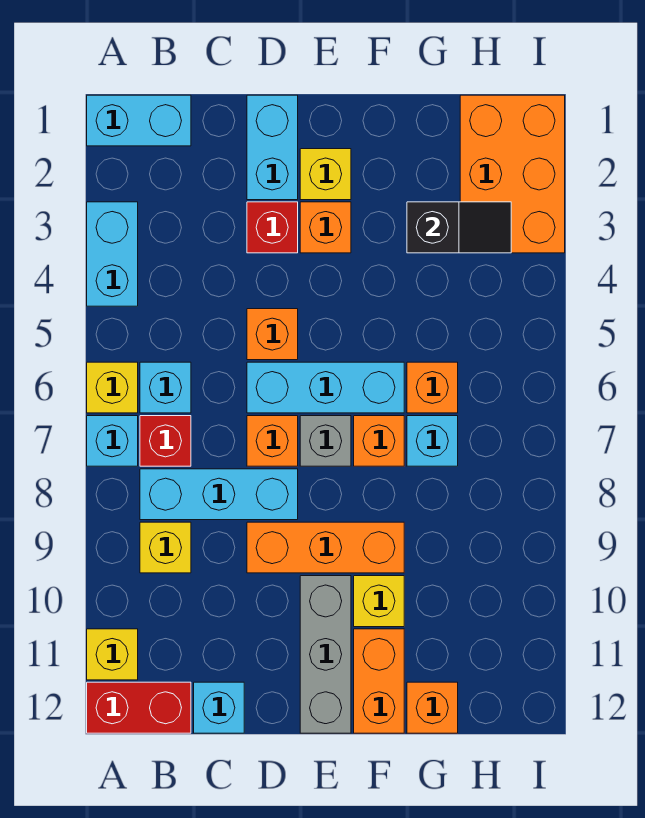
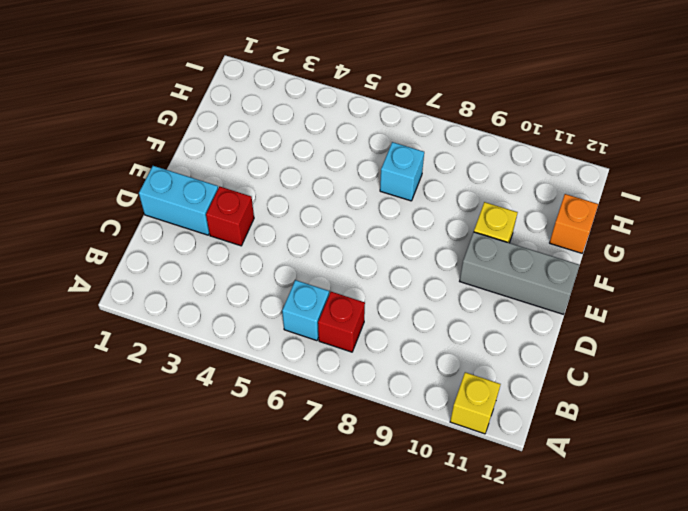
none -> cyan brick A1:B1 level 1
none -> cyan brick A3:A4 level 1
none -> yellow brick A6 level 1

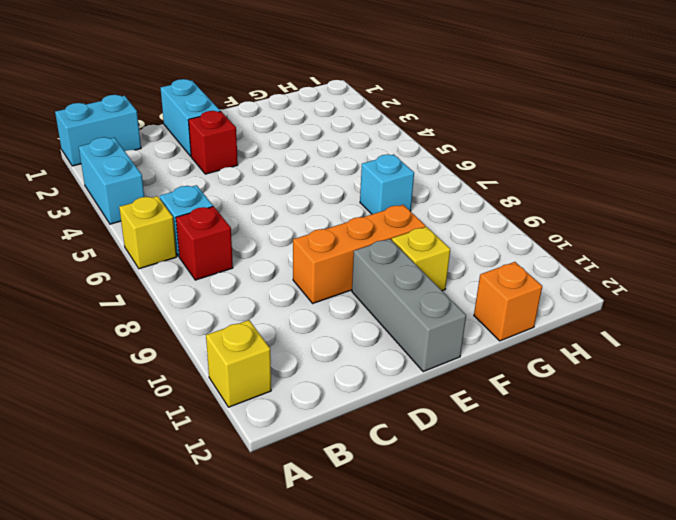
none -> cyan brick A7 level 1
none -> red brick A12:B12 level 1
none -> cyan brick B8:D8 level 1

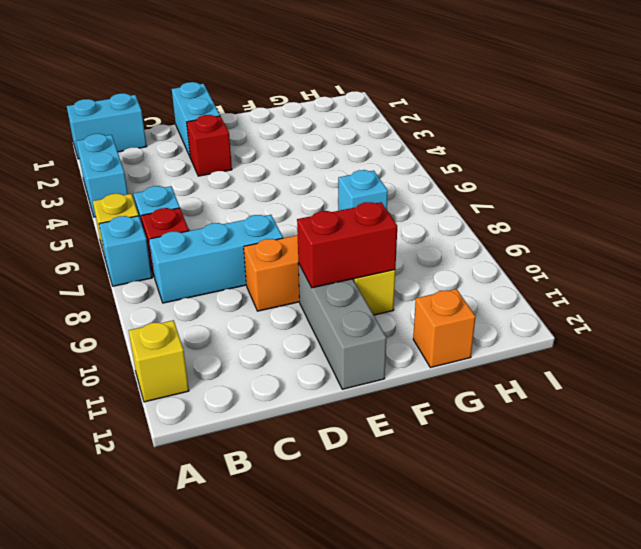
red brick E10:F10 level 2 -> red brick A12:B12 level 1
none -> yellow brick B9 level 1
none -> cyan brick C12 level 1
none -> orange brick D5 level 1

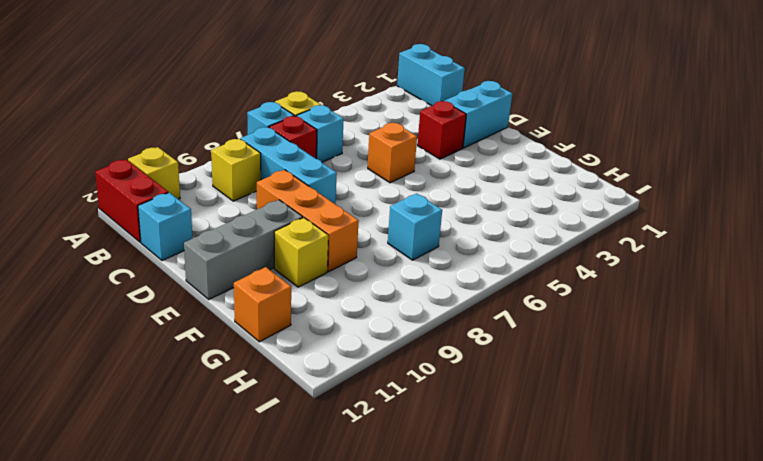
none -> cyan brick A3:A4 level 1
none -> cyan brick D6:F6 level 1
none -> orange brick D7 level 1

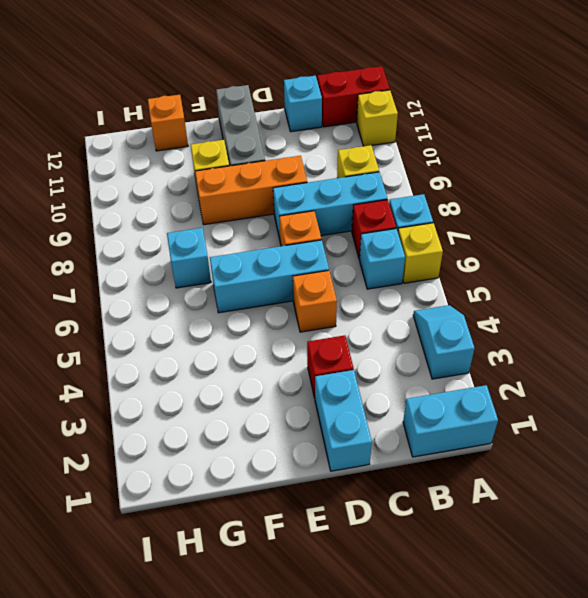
cyan slope A3:A4 level 1 top 3 -> cyan brick A3:A4 level 1
none -> yellow brick E2 level 1
none -> orange brick E3 level 1
none -> grey brick E7 level 1

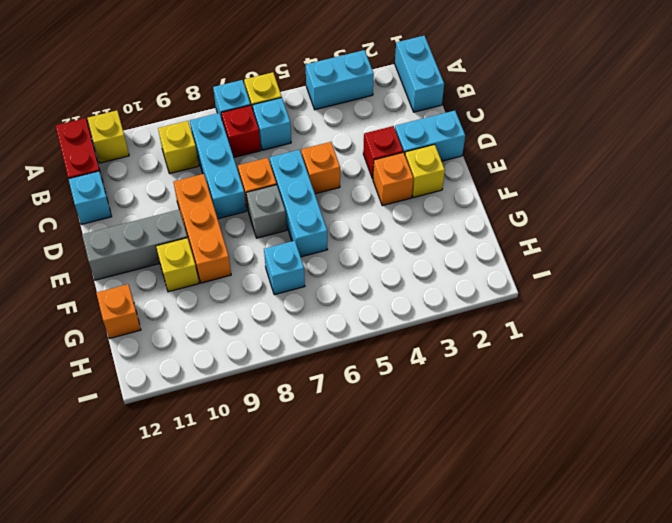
none -> orange brick F7 level 1
none -> orange brick F11:F12 level 1
none -> orange brick G6 level 1

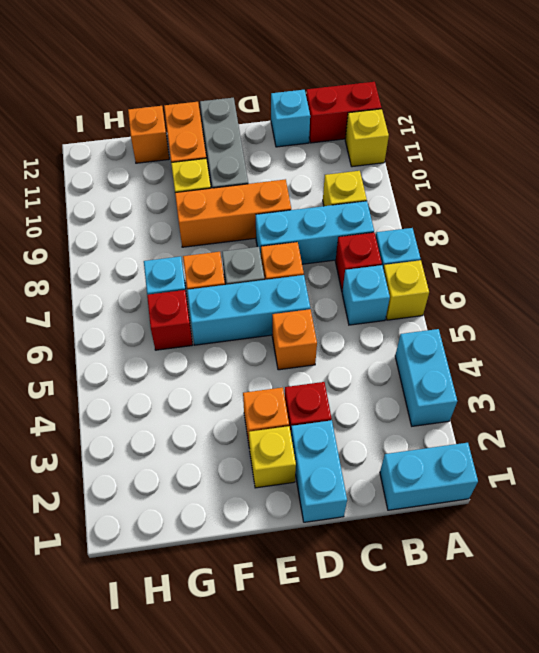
red brick G6 level 1 -> orange brick G6 level 1
none -> orange brick H1:I3 level 1
none -> black slope G3:H3 level 2 top G

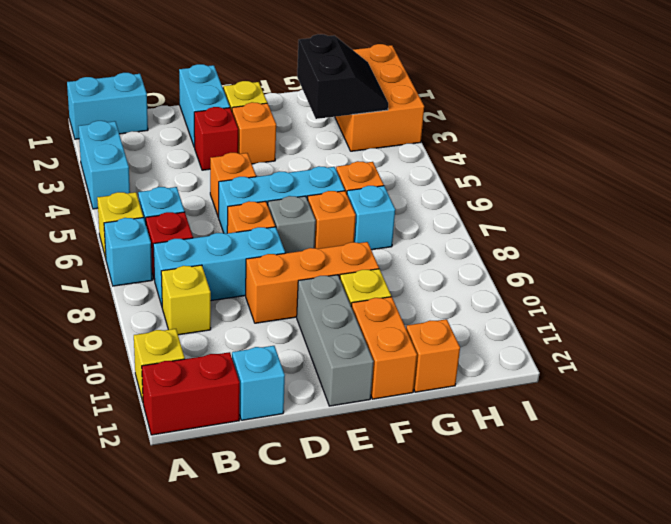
black slope G2:H3 level 2 top G -> black slope G3:H3 level 2 top G

